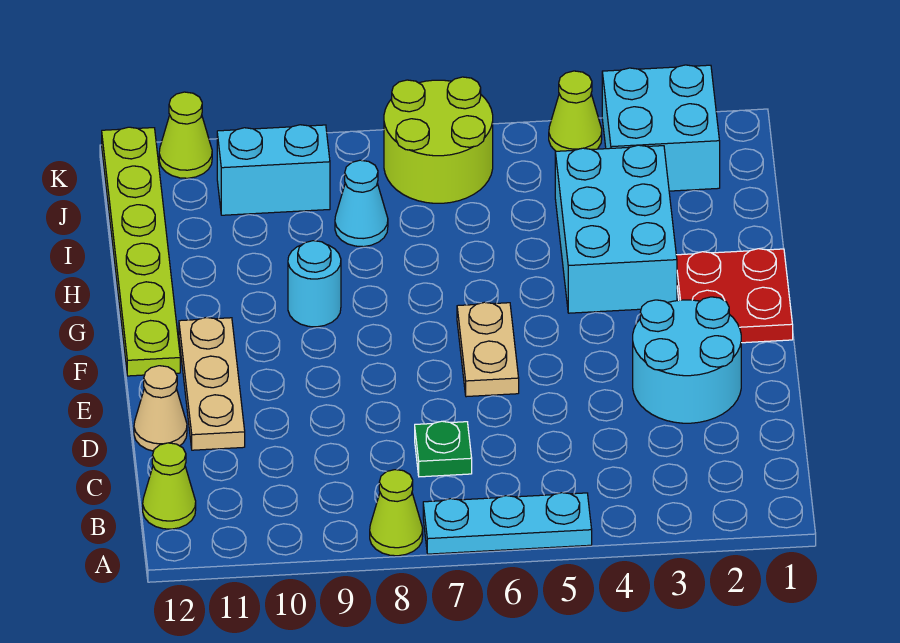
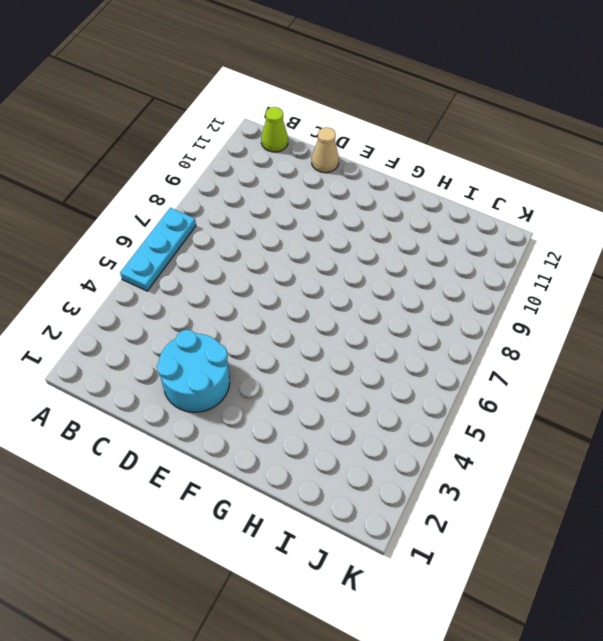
none -> lime cone A8 level 1
none -> green plate C7 level 1
none -> tan plate D11:F11 level 1

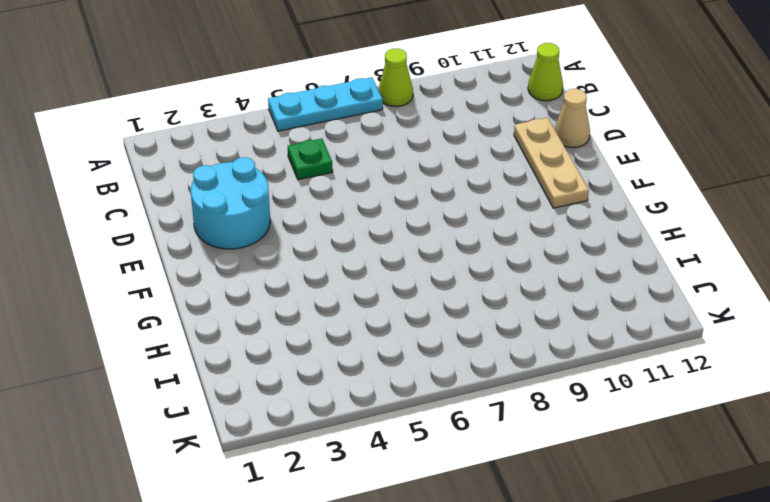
green plate C5 level 1 -> green plate C7 level 1
none -> tan plate E6:F6 level 1
none -> red plate F1:G2 level 1
none -> lime plate F12:K12 level 1

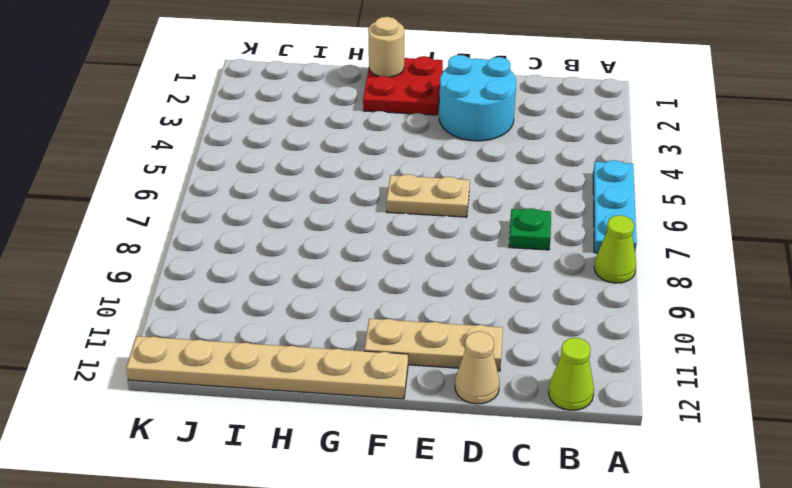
tan plate F12:K12 level 1 -> lime plate F12:K12 level 1
tan round brick G1 level 2 -> none
none -> cyan brick G3:I4 level 1
none -> cyan round brick G9 level 1
none -> cyan cone I8 level 1

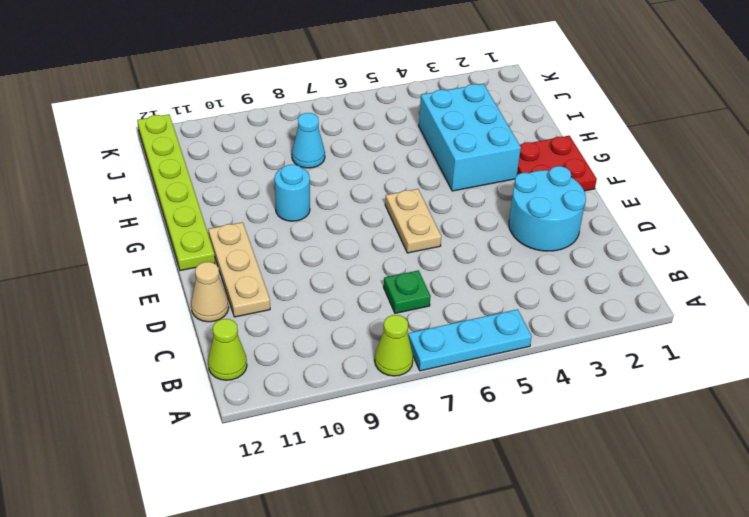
none -> cyan brick J2:K3 level 1
none -> lime round brick J6:K7 level 1
none -> cyan brick J9:J10 level 1

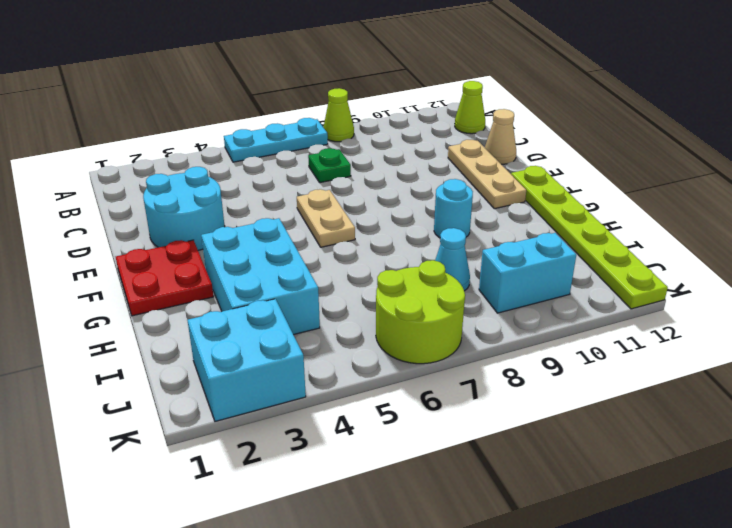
none -> lime cone K4 level 1
none -> lime cone K11 level 1

